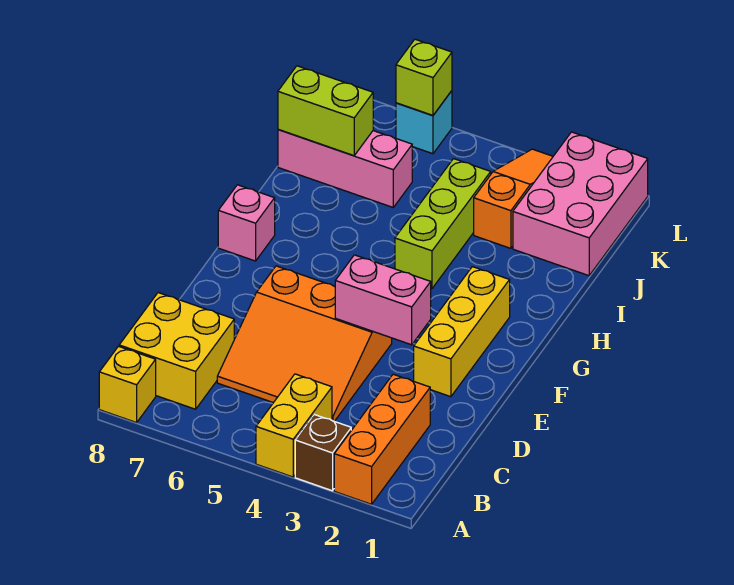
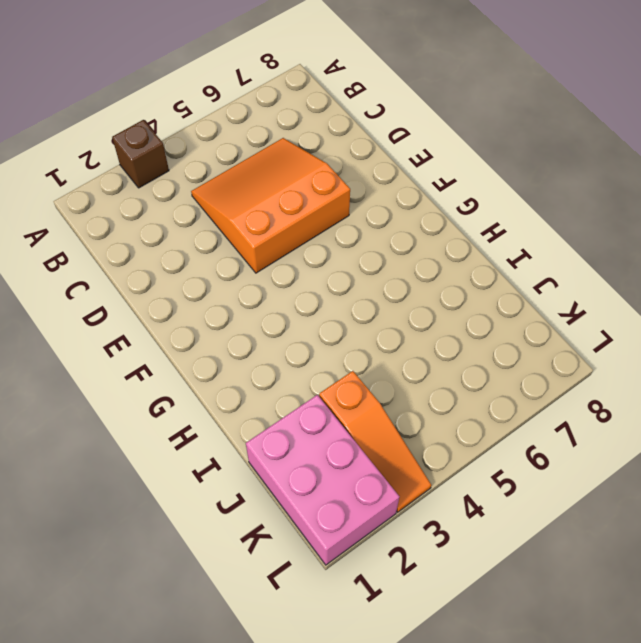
none -> orange brick A2:C2 level 1
none -> yellow brick A4:B4 level 1
none -> yellow brick A8 level 1

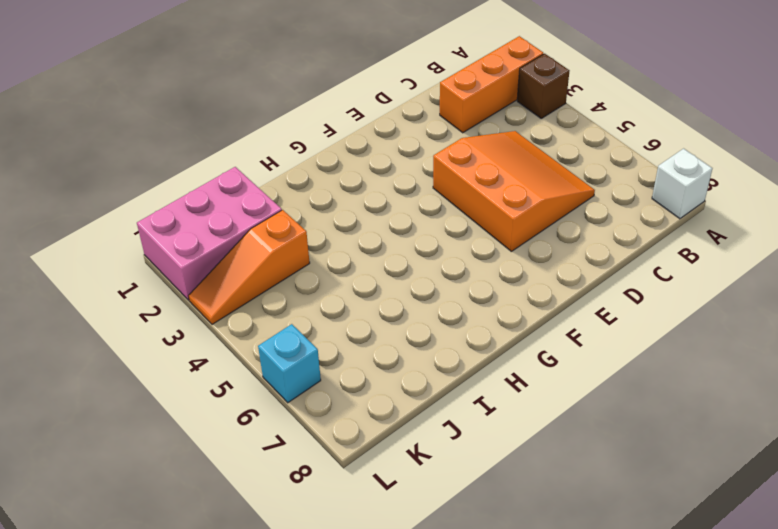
white brick A8 level 1 -> yellow brick A8 level 1
none -> yellow brick A4:B4 level 1
none -> yellow brick B7:C8 level 1
none -> yellow brick E2:G2 level 1

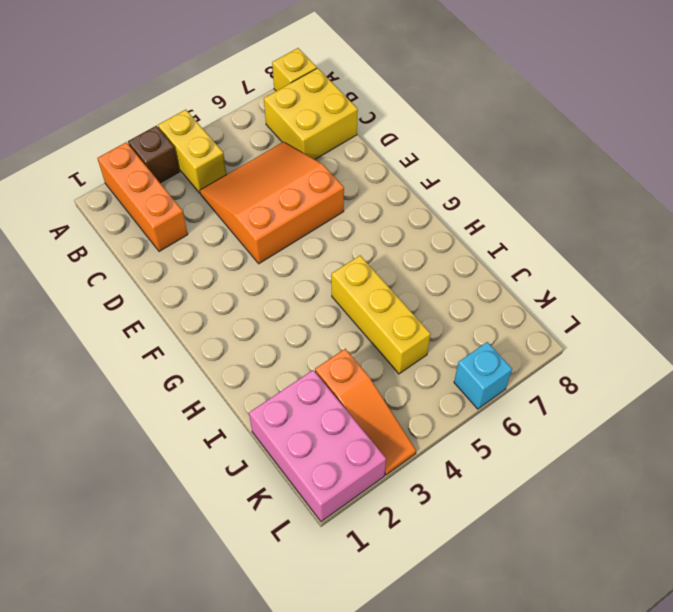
yellow brick H5:J5 level 1 -> yellow brick E2:G2 level 1
none -> pink brick G8 level 1
none -> lime brick H4:J4 level 1
none -> pink brick J6:J8 level 1

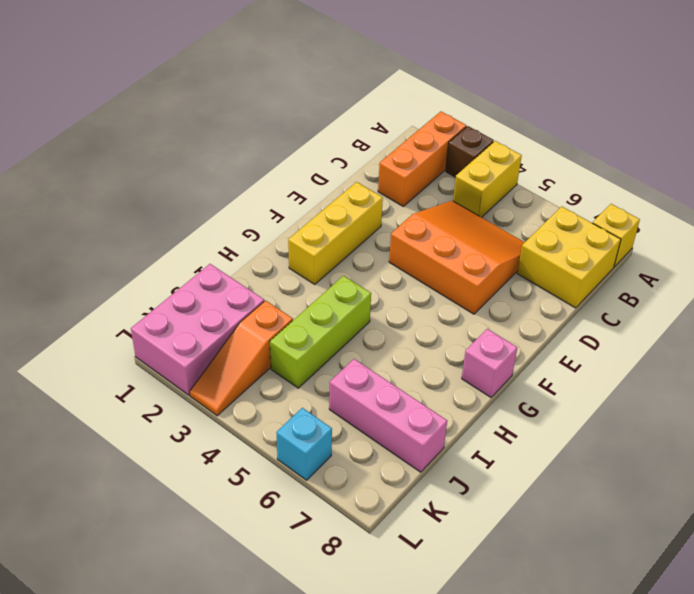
none -> pink brick E3:E4 level 2
none -> lime brick J7:J8 level 2
none -> lime brick L6 level 2

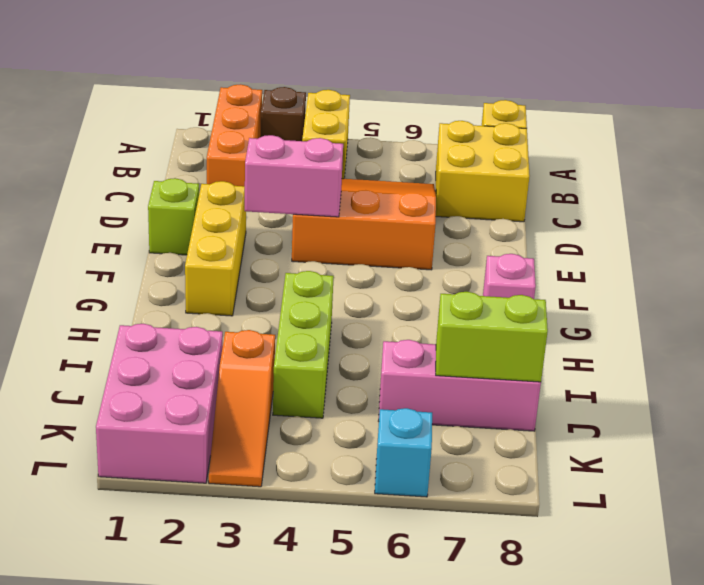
lime brick E1 level 1 -> lime brick L6 level 2

